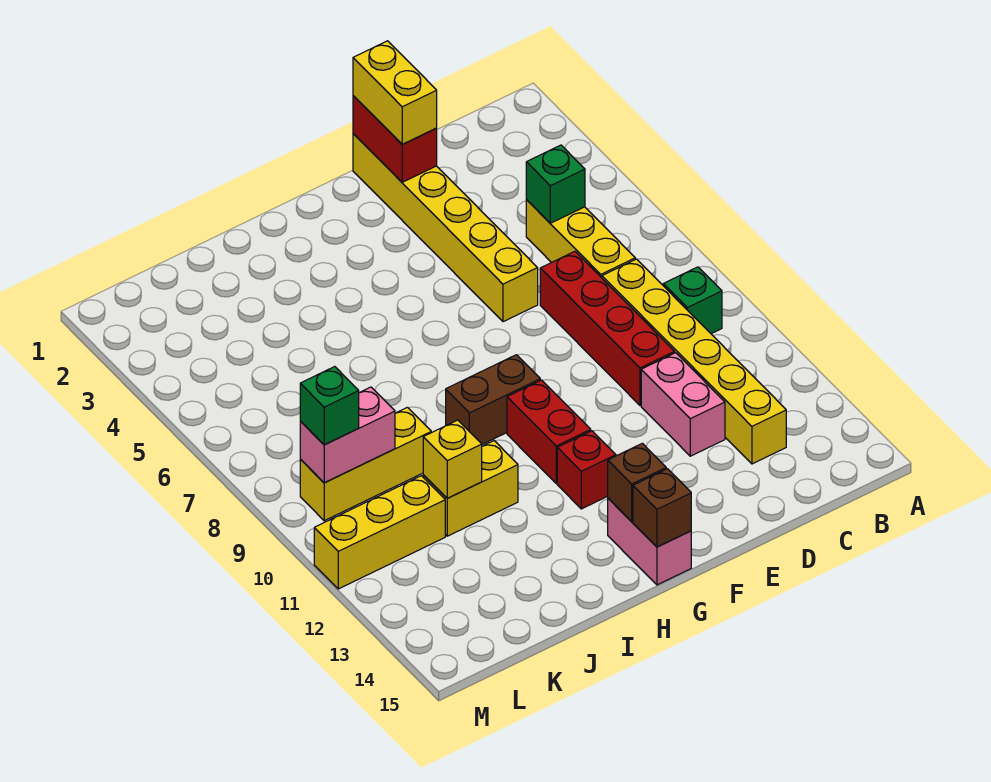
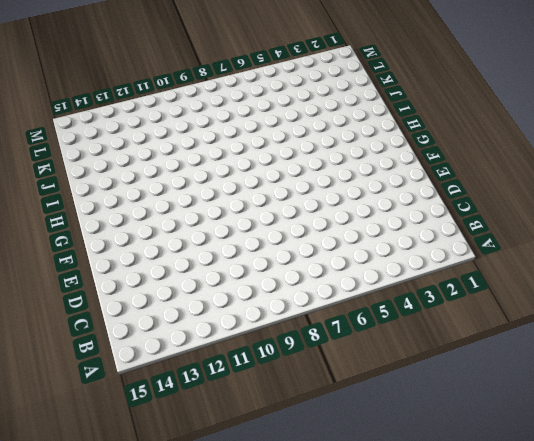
none -> green brick B9 level 1
none -> yellow brick C5:C7 level 1
none -> yellow brick C8:C13 level 1

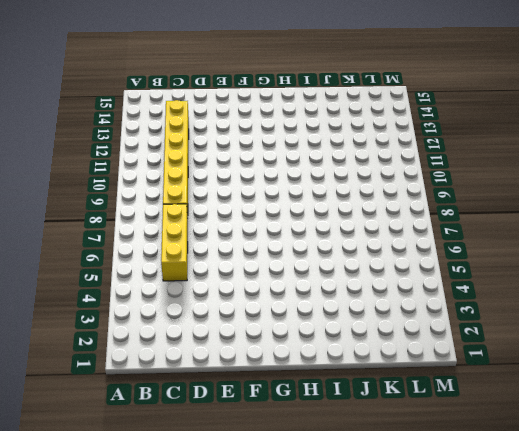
none -> green brick B9 level 1
none -> red brick D7:D10 level 1
none -> pink brick D11:D12 level 1

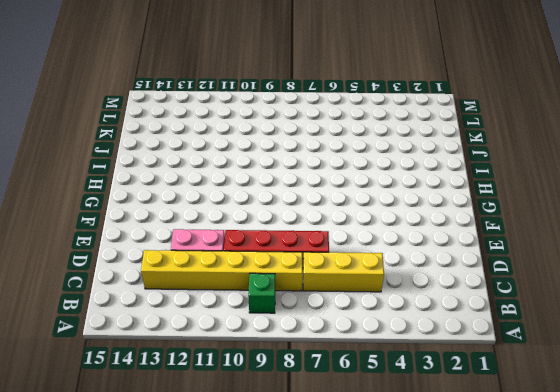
none -> yellow brick E1:E6 level 1
none -> brown brick G9:H9 level 1
none -> red brick G10:G11 level 1

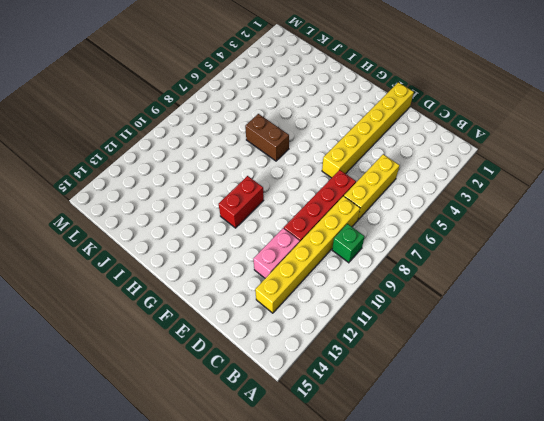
brown brick H7:I7 level 1 -> brown brick G9:H9 level 1
none -> red brick G12 level 1
none -> pink brick G14:G15 level 1
none -> yellow brick I11:J11 level 1

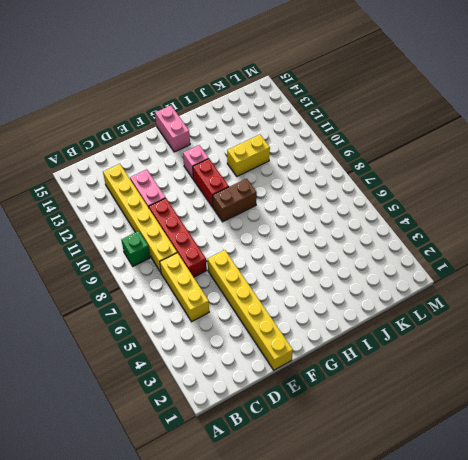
pink brick G12 level 1 -> red brick G12 level 1
none -> yellow brick J9:L9 level 1
none -> yellow brick K11:M11 level 1
none -> green brick C5 level 2

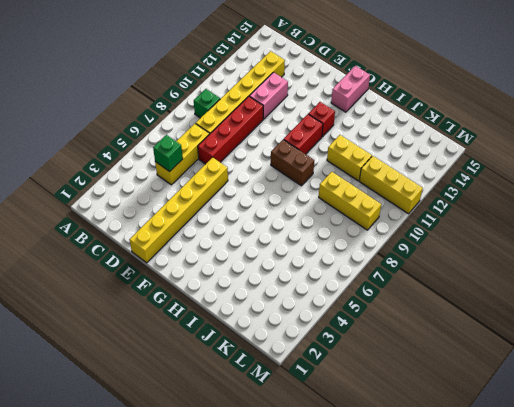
none -> red brick E1:E2 level 2
none -> brown brick G14 level 2
none -> brown brick G15 level 2

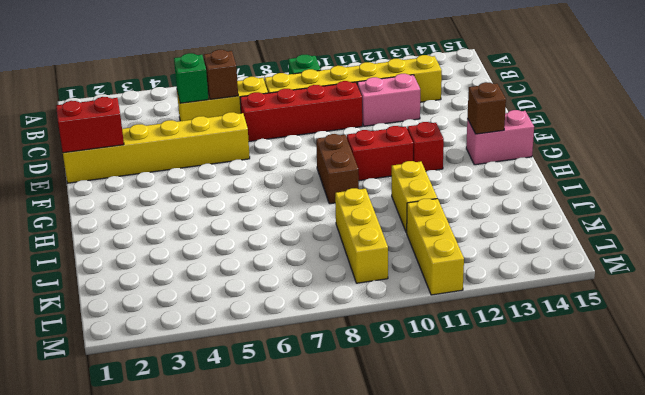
brown brick C6 level 2 -> brown brick G15 level 2
none -> yellow brick J11 level 2
none -> pink brick K9:L9 level 2
none -> yellow brick E1:E2 level 3

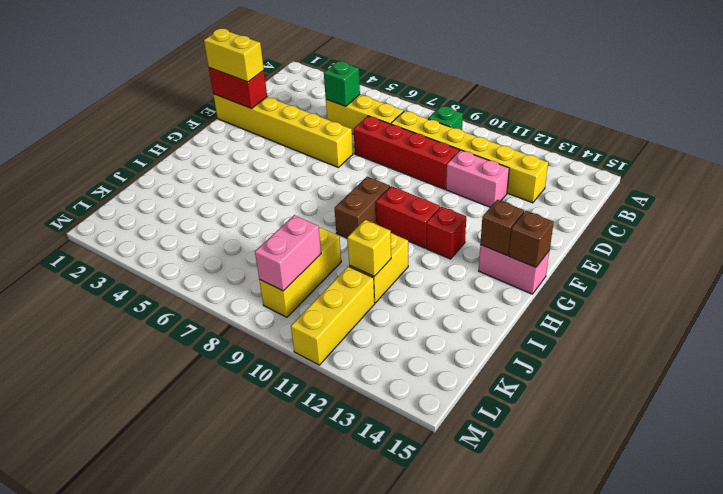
none -> green brick L9 level 3

